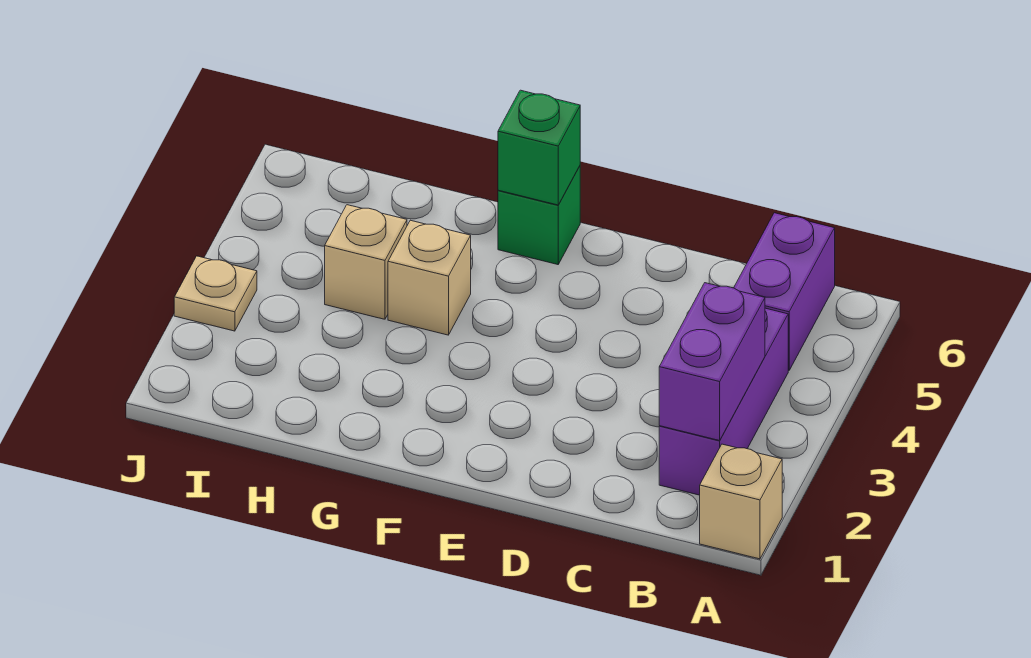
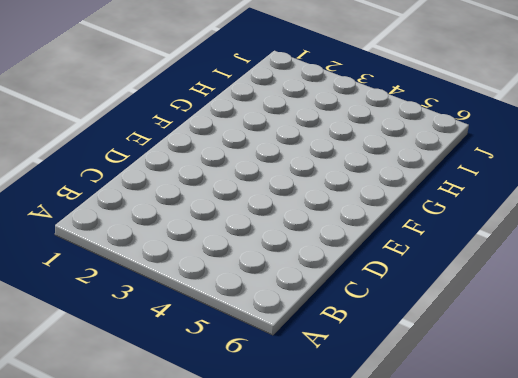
none -> tan brick A1 level 1
none -> purple brick B2:B4 level 1

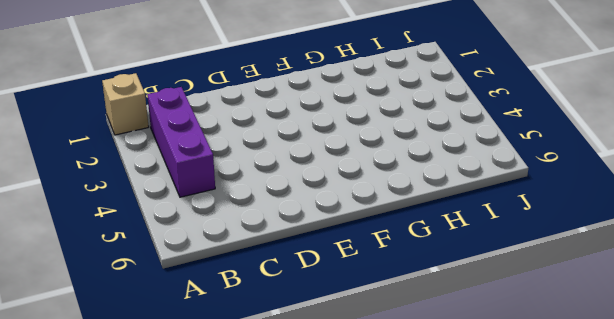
none -> purple brick B5:B6 level 1
none -> green brick F6 level 1

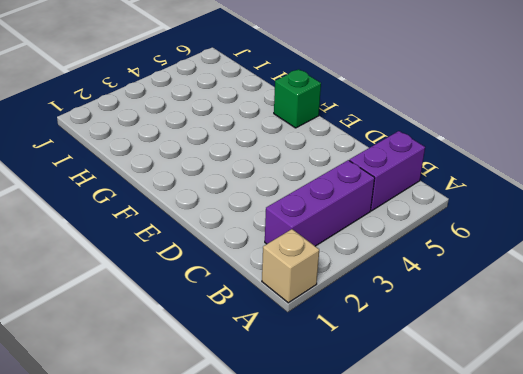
none -> tan brick G4 level 1
none -> tan brick H4 level 1

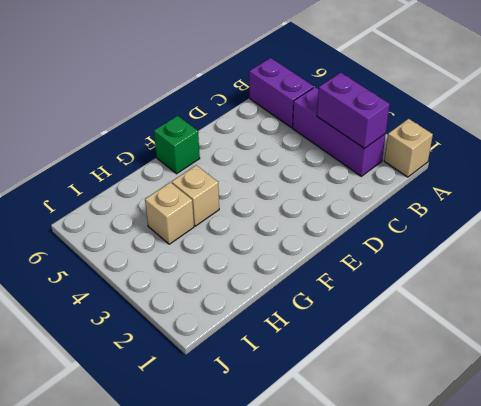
none -> tan plate J3 level 1
none -> green brick F6 level 2

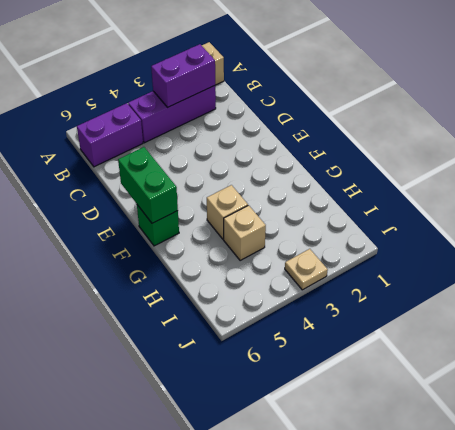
green brick E6:F6 level 2 -> green brick F6 level 2

